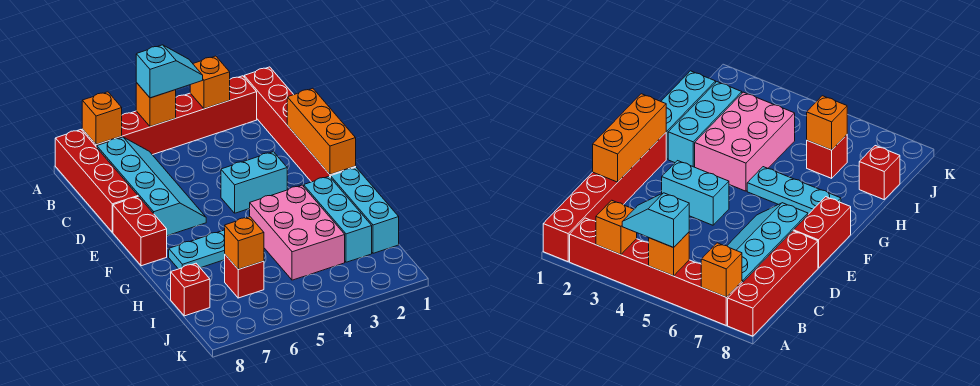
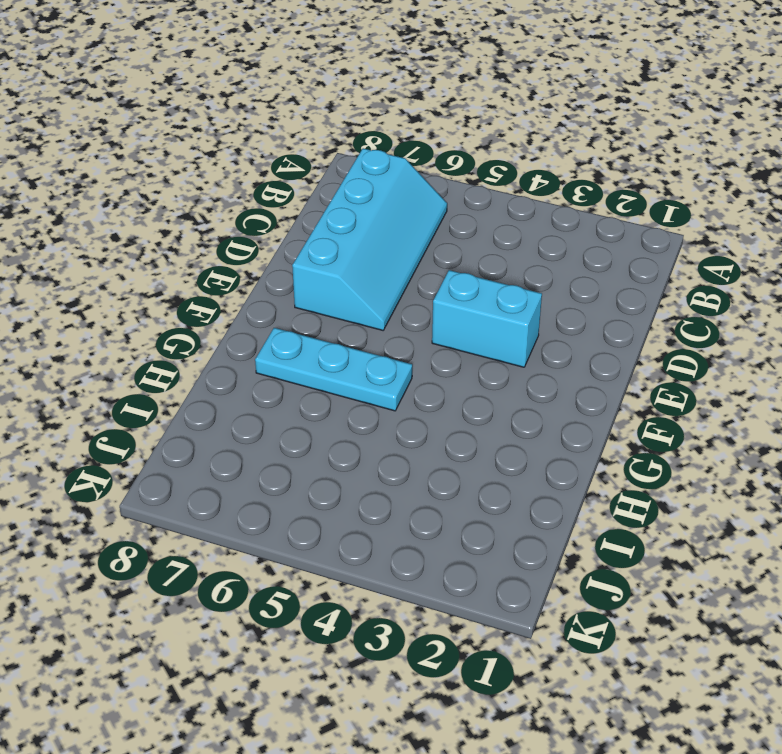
none -> red brick A1:F1 level 1
none -> red brick A2:A7 level 1
none -> red brick A8:D8 level 1

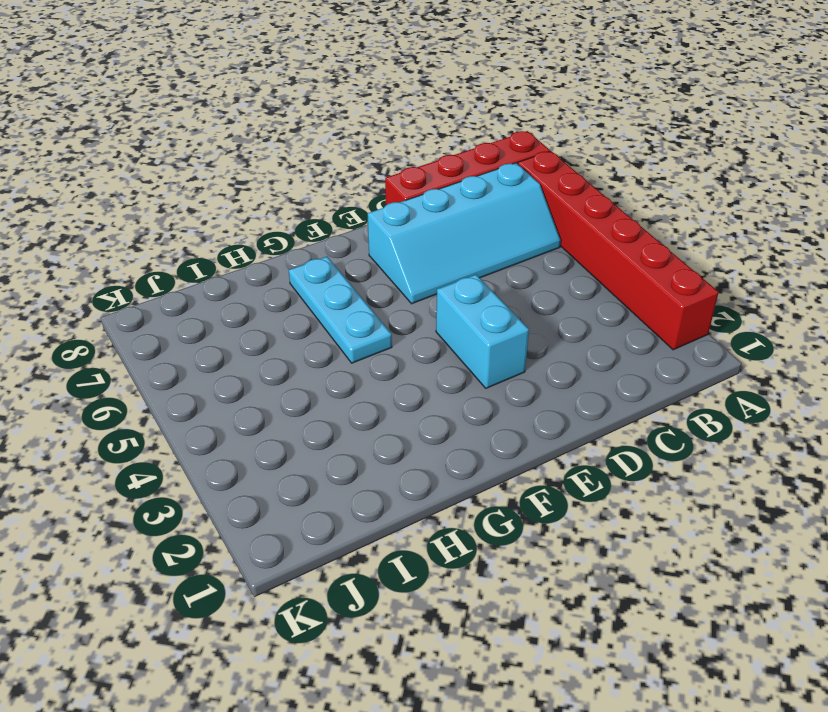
none -> red brick A1:F1 level 1
none -> red brick E8:F8 level 1
none -> cyan brick G1:I1 level 1

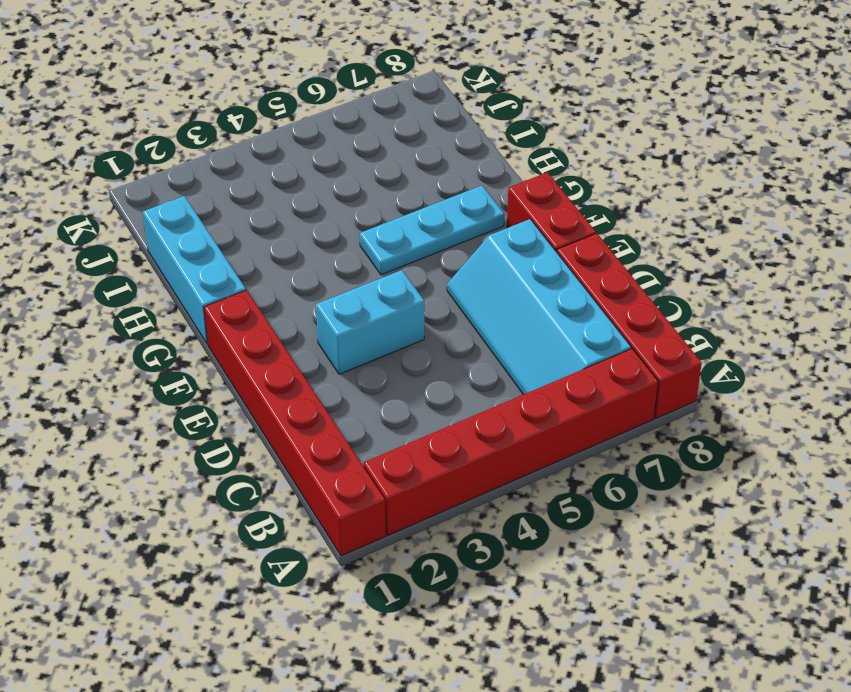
none -> cyan brick G2:I2 level 1
none -> pink brick G3:I4 level 1
none -> red brick I6 level 1

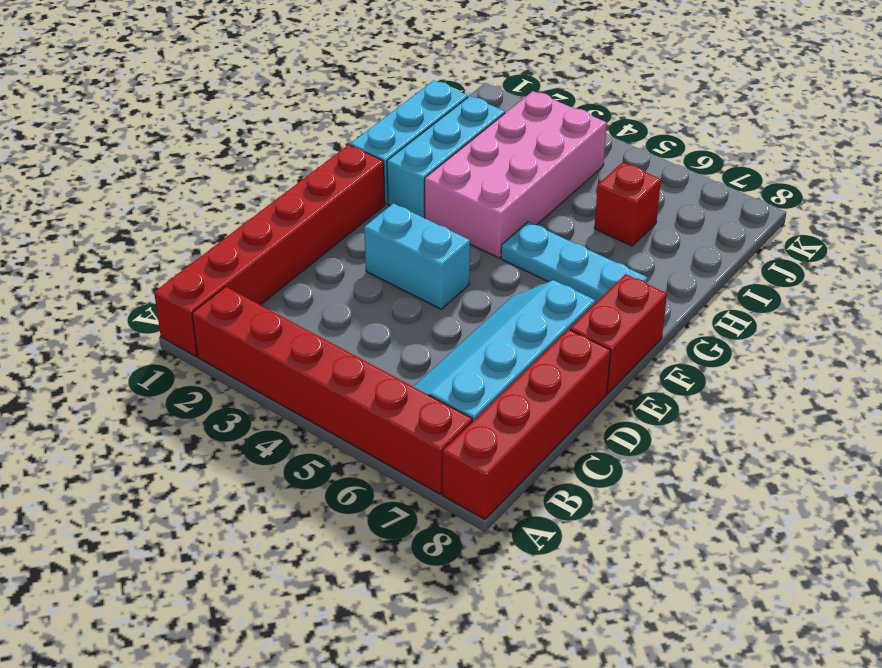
pink brick G3:J4 level 1 -> pink brick G3:I4 level 1
none -> red brick I8 level 1
none -> orange brick A3 level 2
none -> orange brick A5 level 2

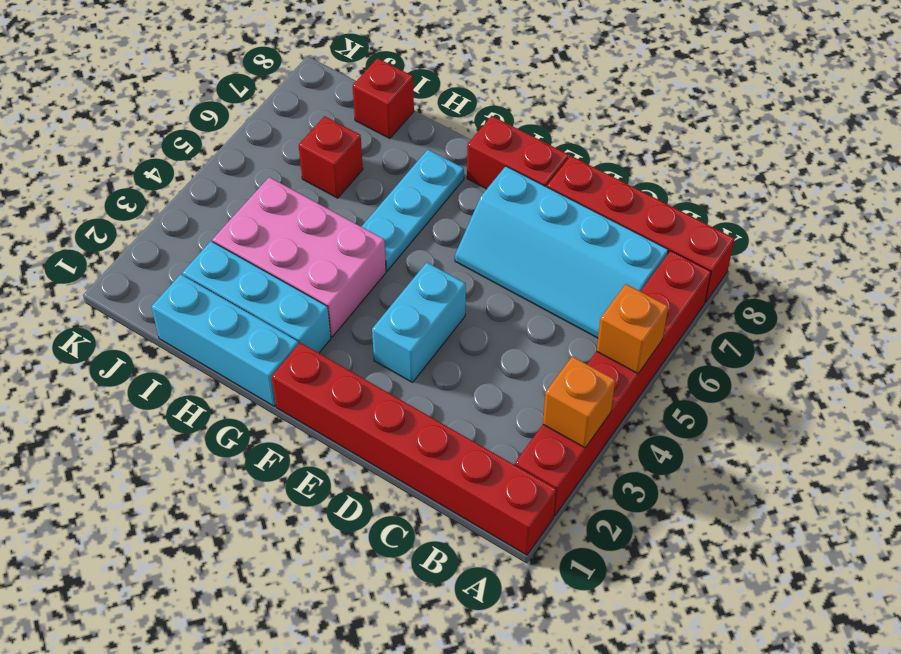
none -> orange brick A7 level 2
none -> orange brick D1:F1 level 2
none -> orange brick I6 level 2

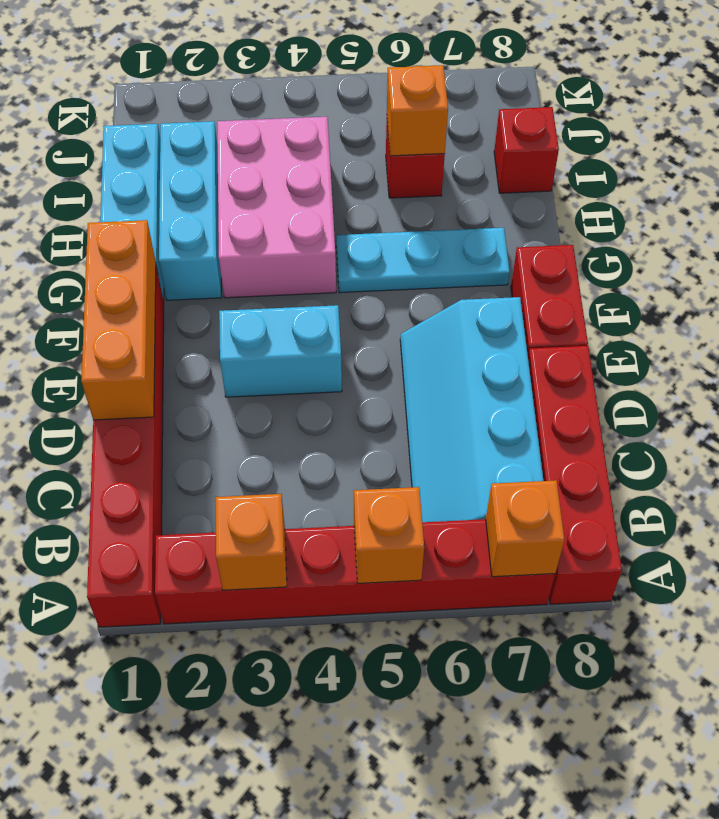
none -> cyan slope A4:A5 level 3 top 5

